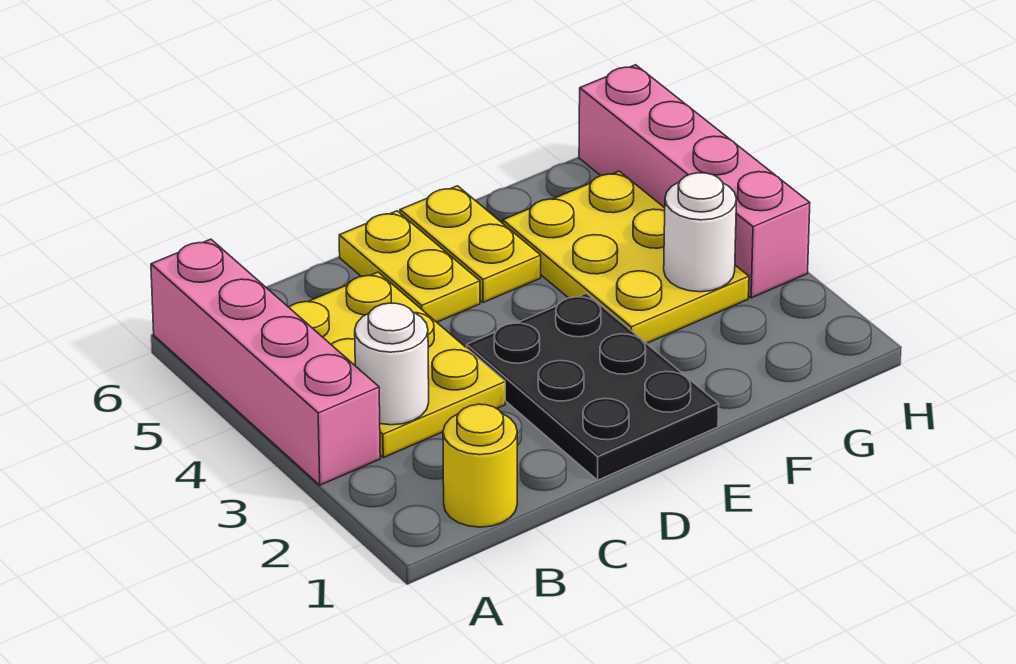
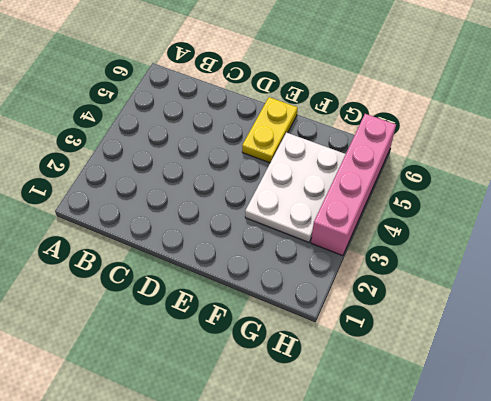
white plate F3:G5 level 1 -> yellow plate F3:G5 level 1
none -> pink brick A3:A6 level 1
none -> yellow round brick B1 level 1

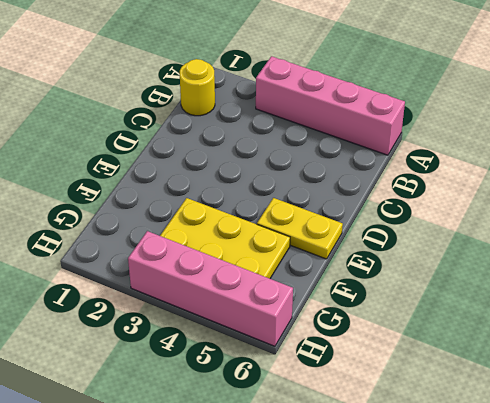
none -> yellow plate B3:C5 level 1
none -> black plate D1:E3 level 1

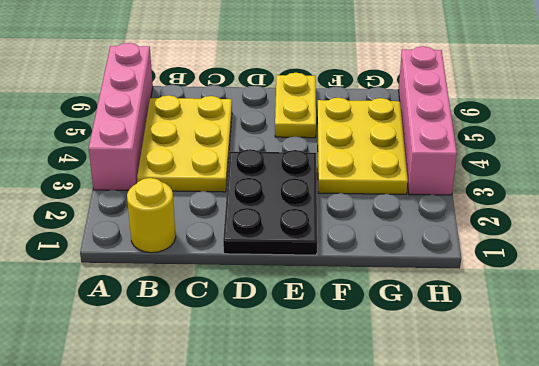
none -> yellow plate D5:D6 level 1
none -> white round brick B3 level 2

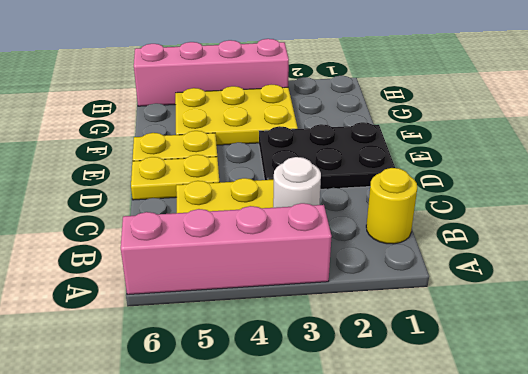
none -> white round brick G3 level 2

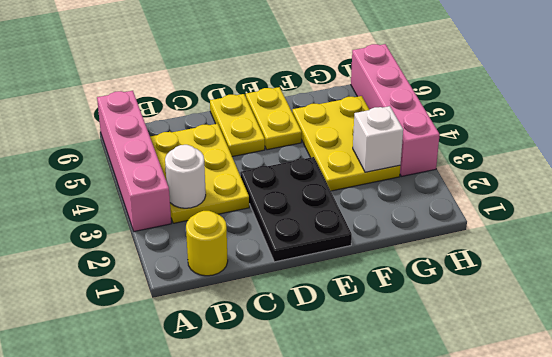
white brick G3 level 2 -> white round brick G3 level 2

